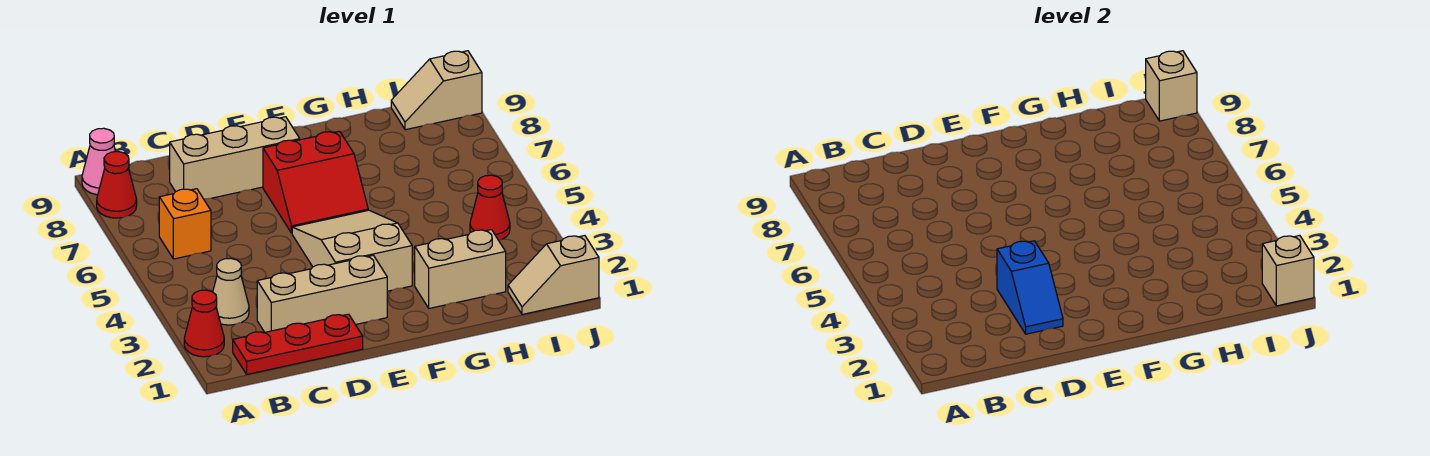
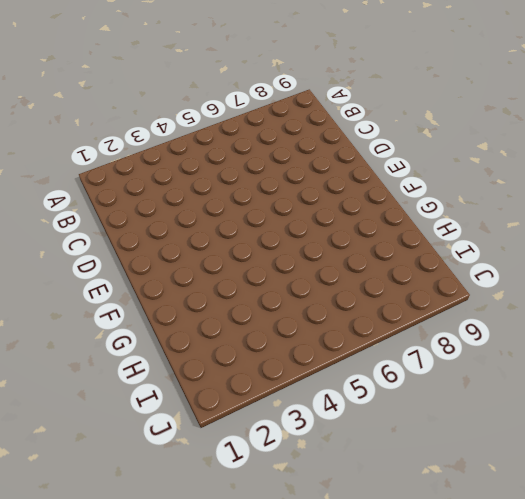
none -> red cone A2 level 1
none -> red cone A8 level 1
none -> pink cone A9 level 1

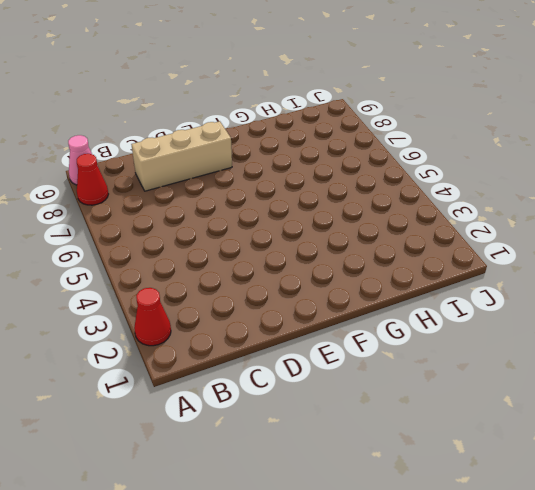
none -> red plate B1:D1 level 1
none -> tan cone B3 level 1
none -> orange brick B6 level 1

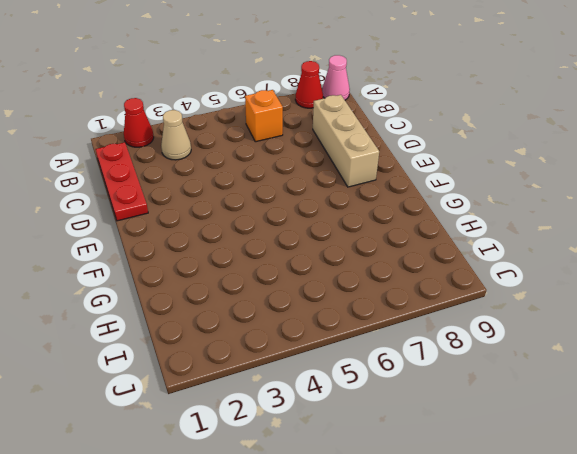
none -> tan brick C2:E2 level 1
none -> tan slope E3:F5 level 1 top 3
none -> red slope E6:F7 level 1 top 7

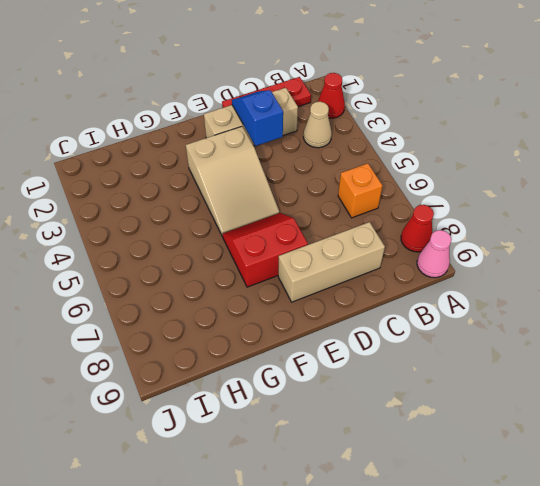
none -> tan brick G2:H2 level 1
none -> tan slope I1:J1 level 1 top J
none -> red cone I4 level 1

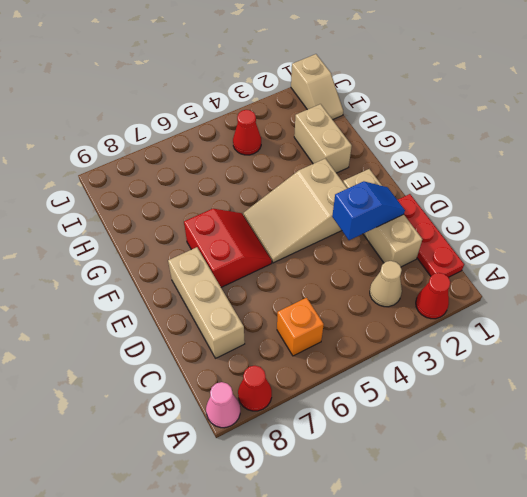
none -> tan slope I9:J9 level 1 top J
none -> tan brick J1 level 2
none -> tan brick J9 level 2

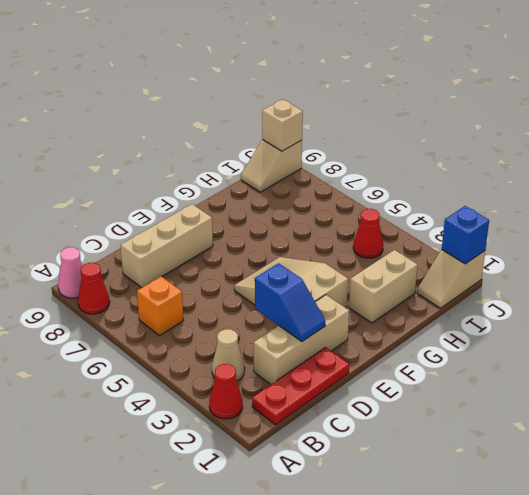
blue brick J1 level 2 -> tan brick J1 level 2
none -> red slope E6:F7 level 1 top 7

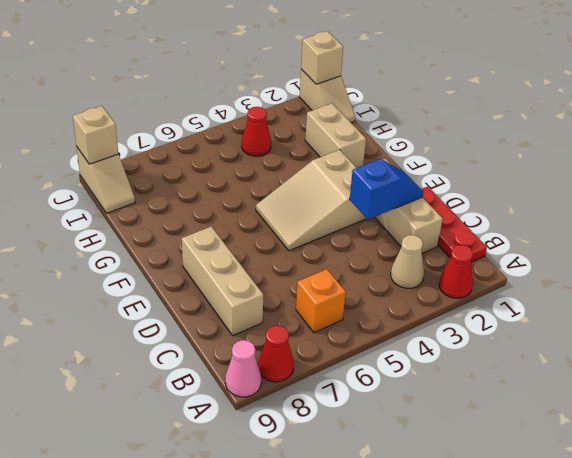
none -> red slope E6:F7 level 1 top 7

